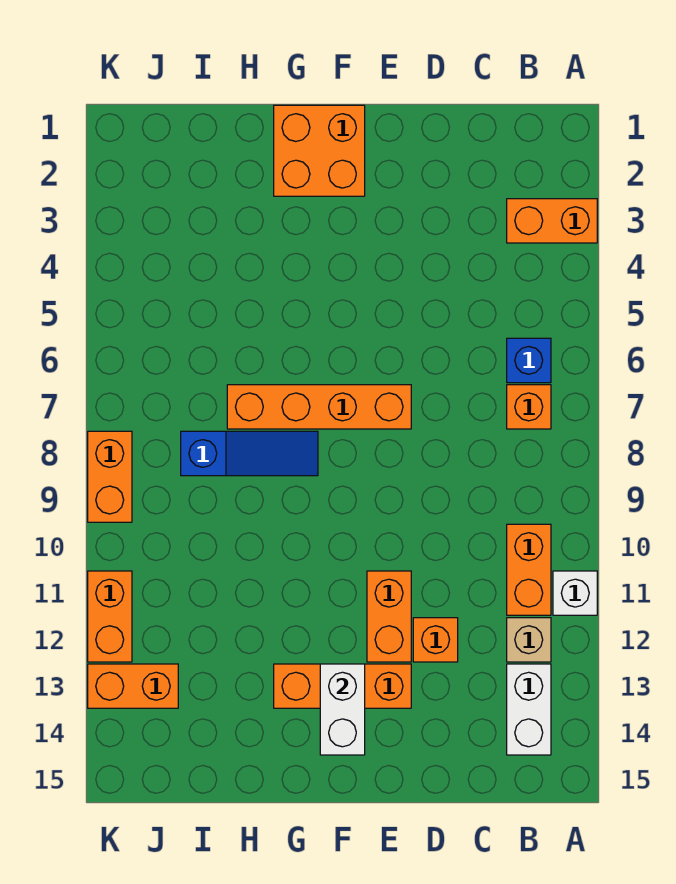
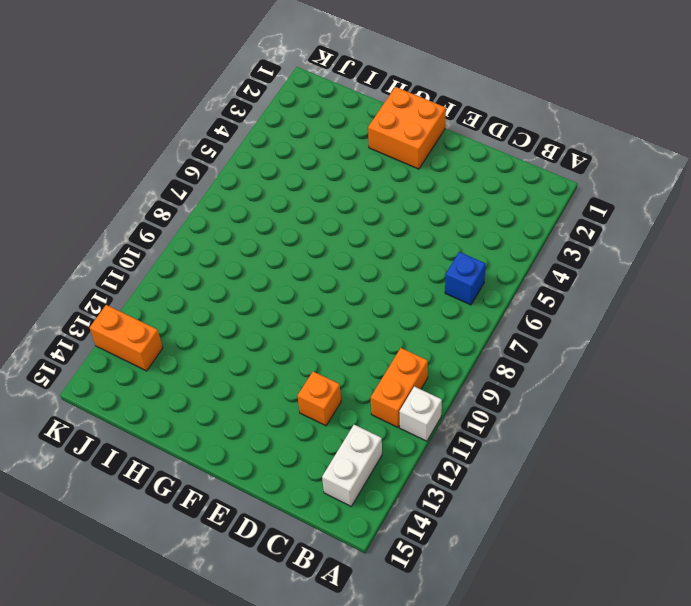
none -> orange brick A3:B3 level 1
none -> orange brick B7 level 1
none -> tan brick B12 level 1

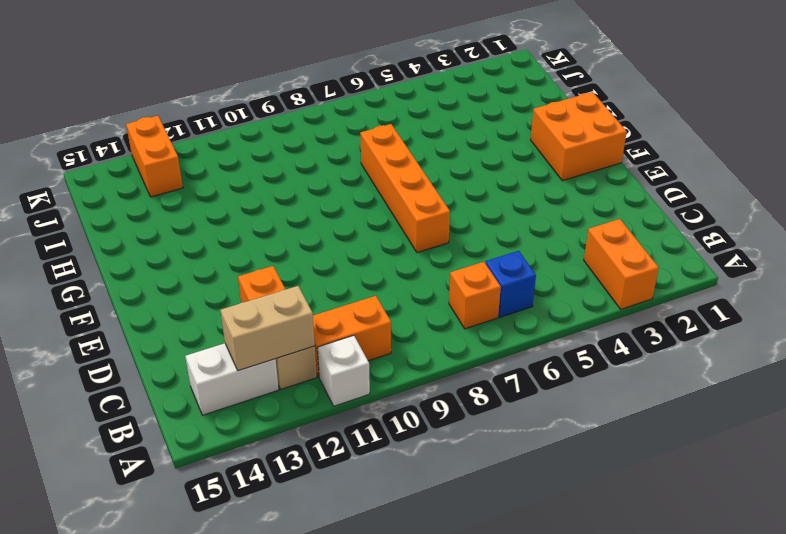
tan brick B12:B13 level 2 -> none
none -> orange brick E11:E12 level 1
none -> orange brick E13:G13 level 1
none -> blue slope G8:I8 level 1 top I

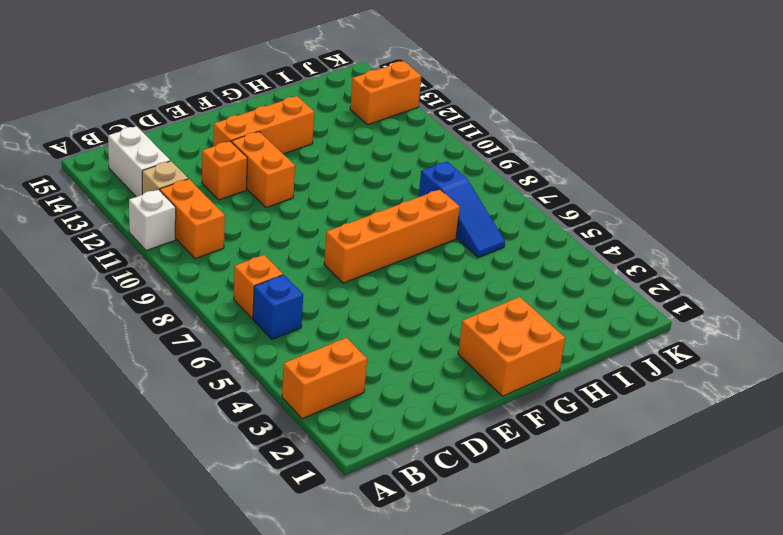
blue slope I6:I8 level 1 top 8 -> blue slope G8:I8 level 1 top I
none -> orange brick K8:K9 level 1
none -> orange brick K11:K12 level 1
none -> white brick F13:F14 level 2

